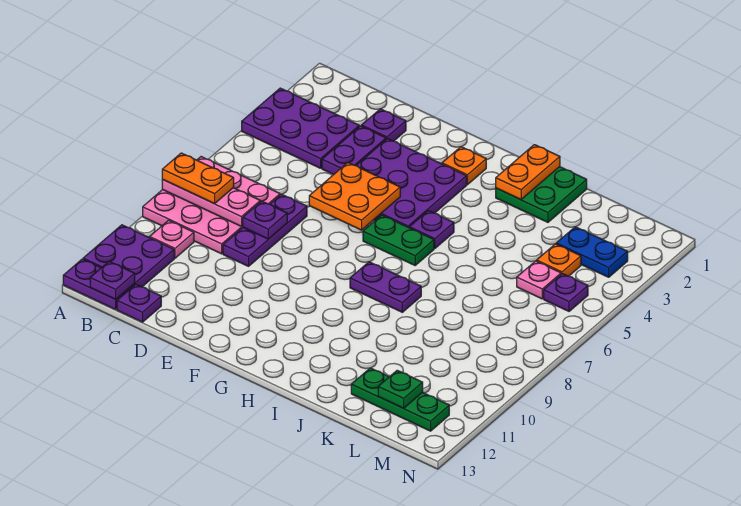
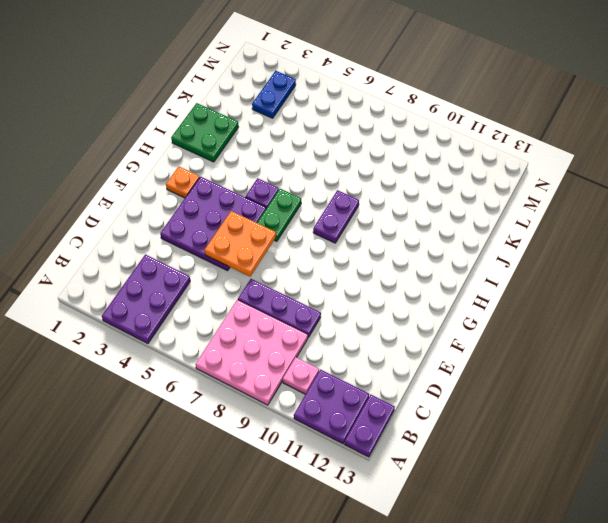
none -> purple plate C13 level 1
none -> purple plate D2 level 1
none -> purple plate D3:D4 level 1

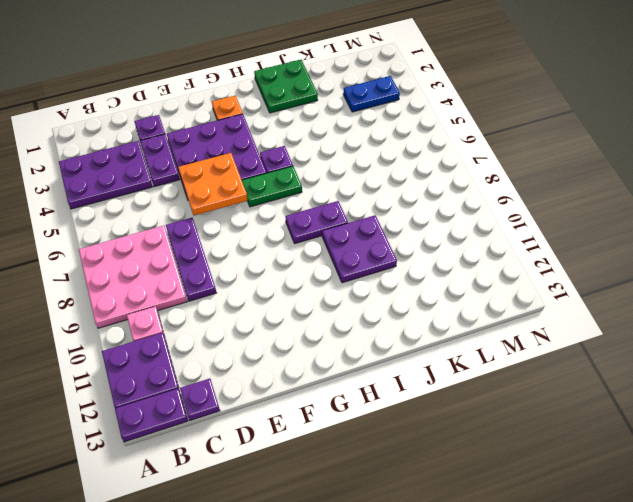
purple plate I9:J10 level 1 -> none
none -> green plate K12:M12 level 1
none -> orange plate L4 level 1
none -> pink plate L5 level 1

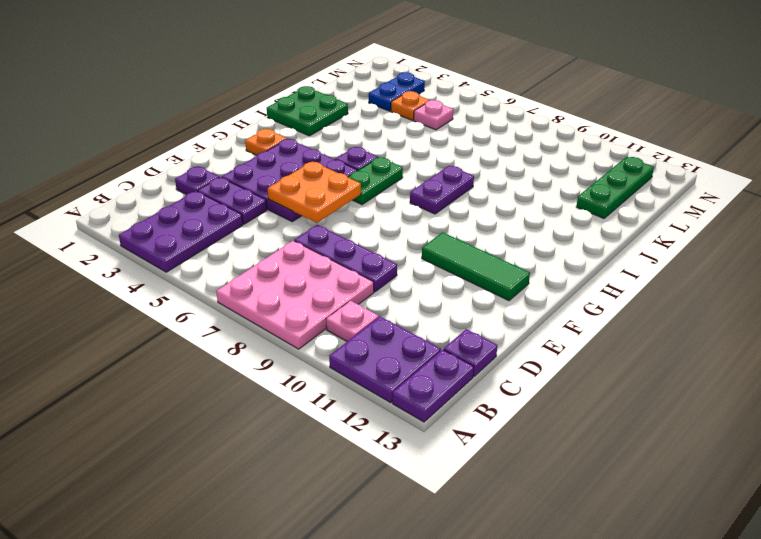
green tile F10:F12 level 1 -> none
none -> purple plate M5 level 1
none -> pink plate A8:C8 level 2
none -> purple plate B13 level 2

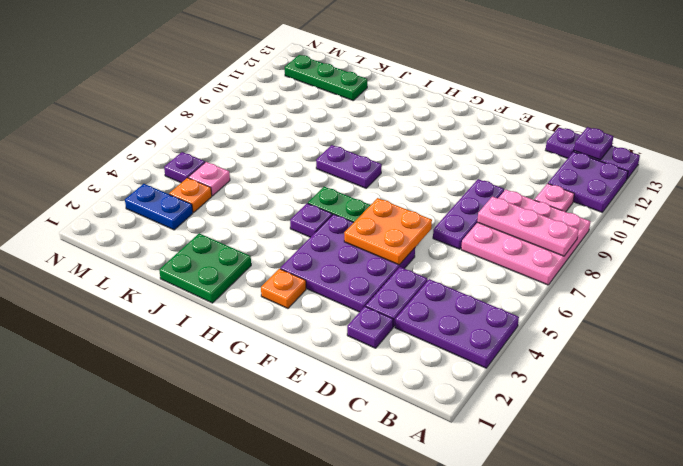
none -> purple plate D8 level 2
none -> orange plate I1:I2 level 2
none -> green plate L12 level 2

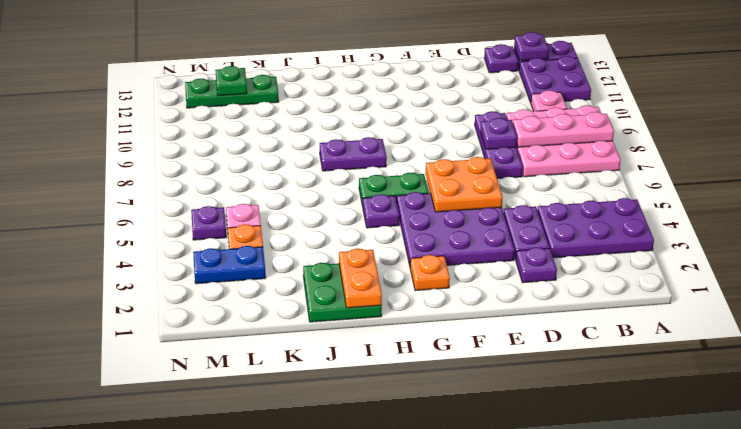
none -> orange plate A8:B8 level 3

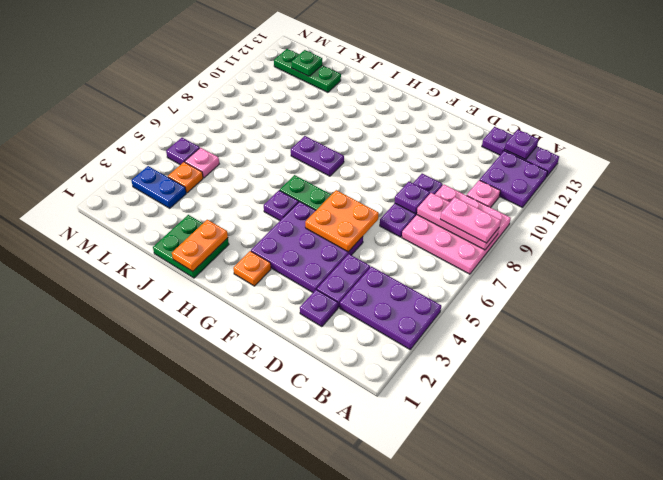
pink plate A8:B8 level 3 -> orange plate A8:B8 level 3

